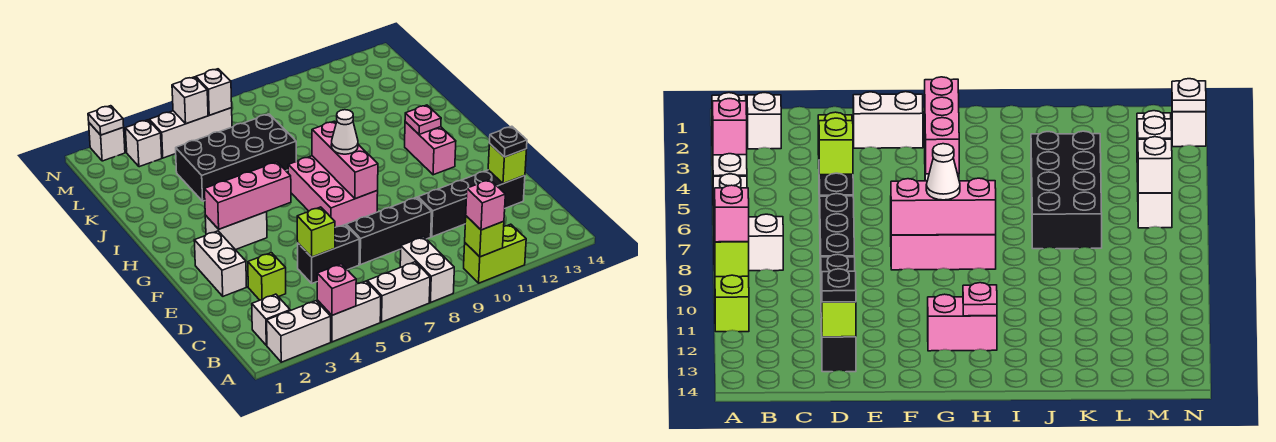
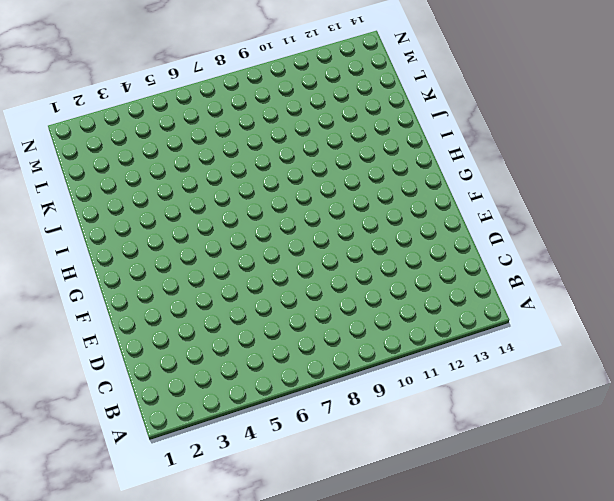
none -> white brick A2:A3 level 1
none -> white brick A4:A5 level 1
none -> white brick A6:A7 level 1
none -> white brick A8:B8 level 1

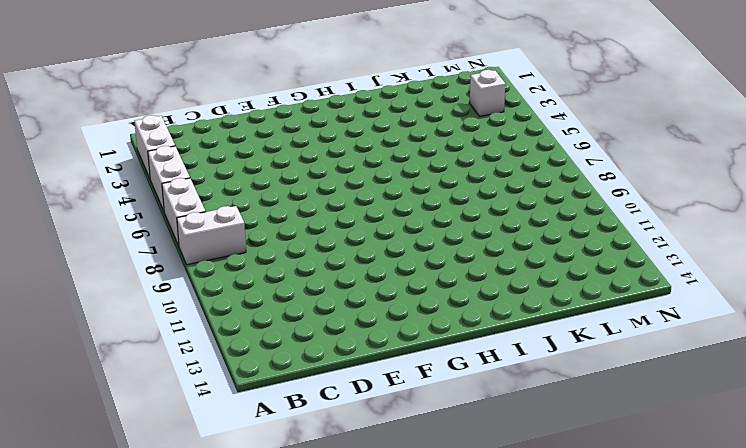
none -> lime brick A10:A11 level 1
none -> white brick B2 level 1
none -> lime brick D3 level 1
none -> black brick D5:D6 level 1

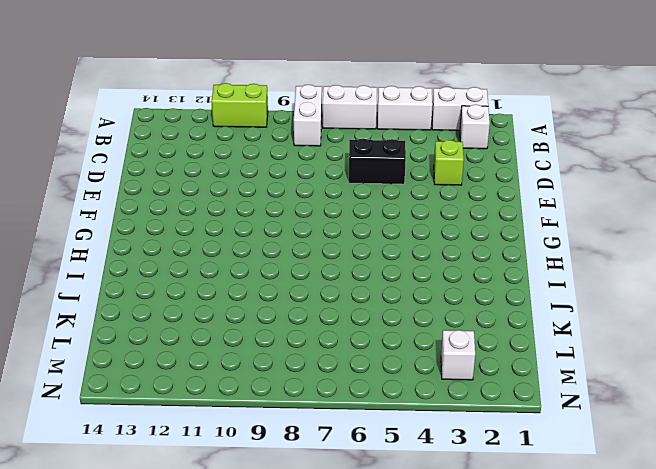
none -> black brick D7:D9 level 1
none -> black brick D10:D13 level 1
none -> white brick E2:F2 level 1
none -> pink brick F7:H8 level 1

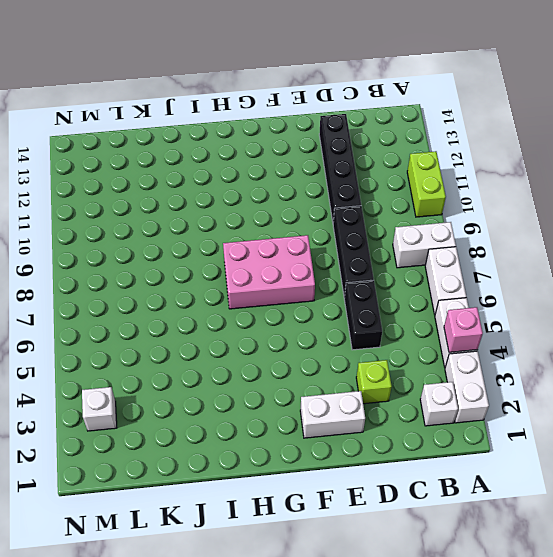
none -> white brick G3:G4 level 1
none -> pink brick G12:H12 level 1
none -> black brick J4:K7 level 1
none -> white brick M4:M6 level 1

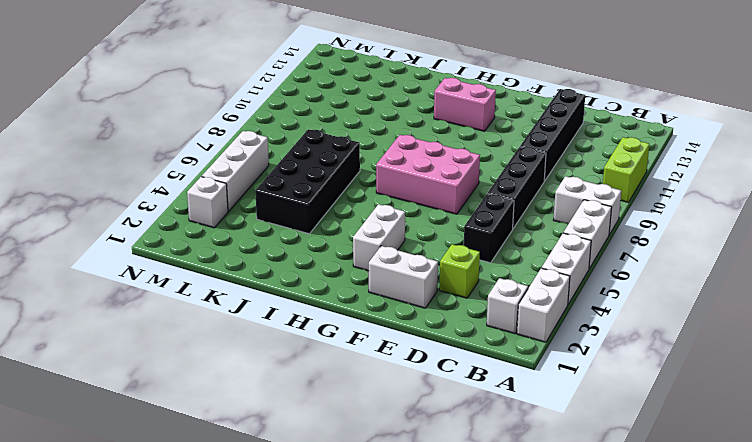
none -> white brick N2 level 1
none -> pink brick A4 level 2
none -> lime brick A10 level 2
none -> lime brick D5 level 2

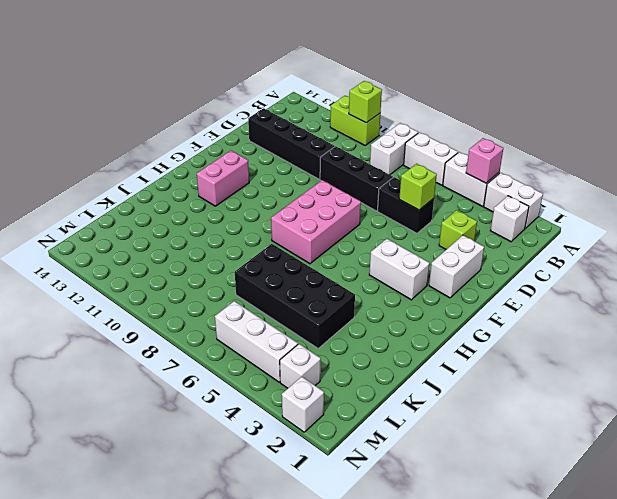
none -> lime brick D13 level 2
none -> pink brick F8:H8 level 2
none -> pink brick G3:G5 level 2
none -> pink plate H12 level 2

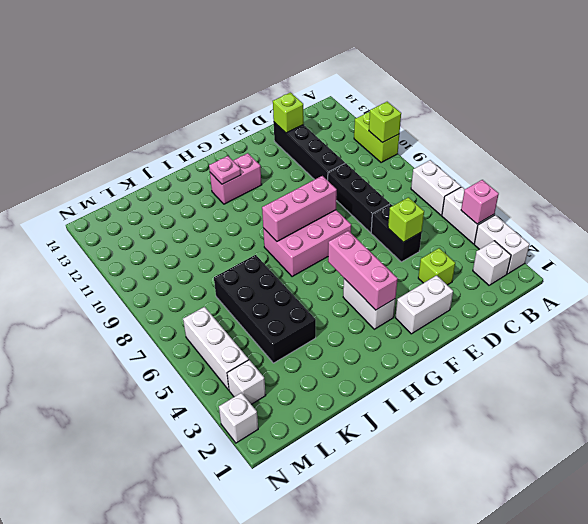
none -> white brick A8:B8 level 1
none -> white brick M5 level 2
none -> white brick M6 level 2
none -> white plate N2 level 2

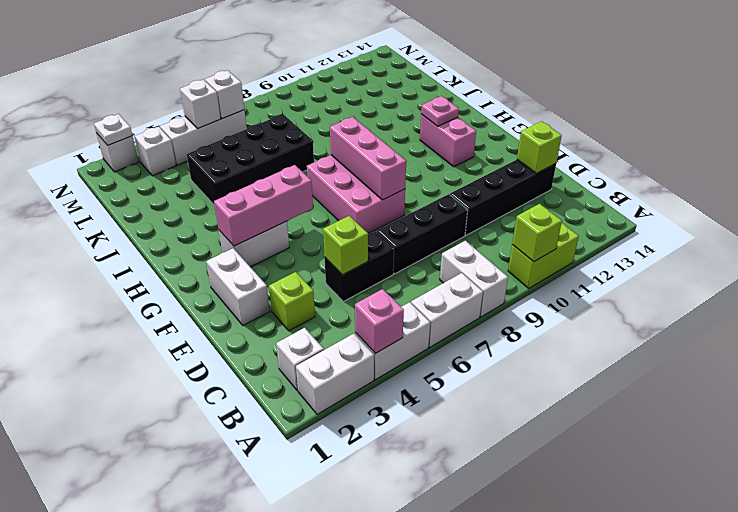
none -> pink brick A10 level 3
none -> black plate D13 level 3
none -> white cone G8 level 3

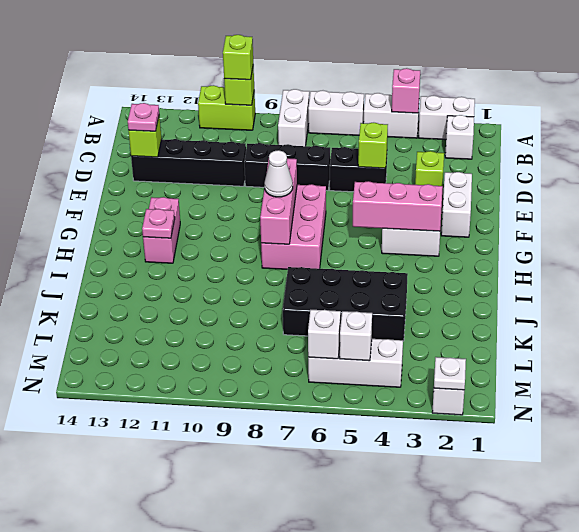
lime brick A10 level 3 -> pink brick A10 level 3
pink plate D13 level 3 -> black plate D13 level 3
none -> white brick M3 level 1

